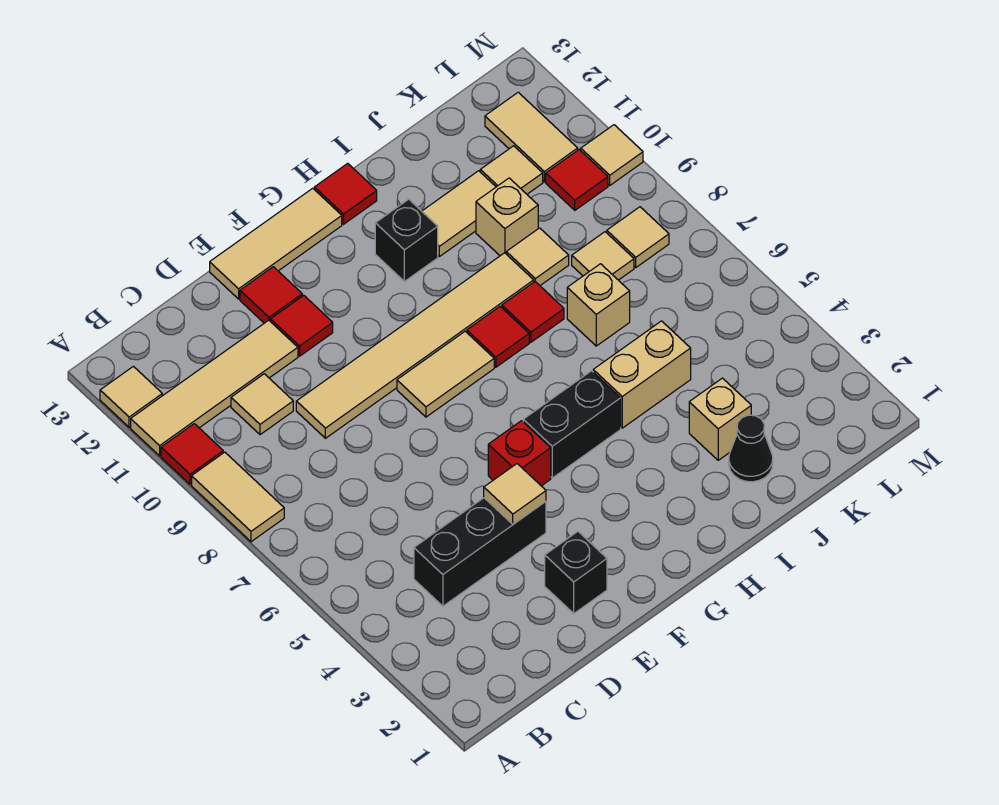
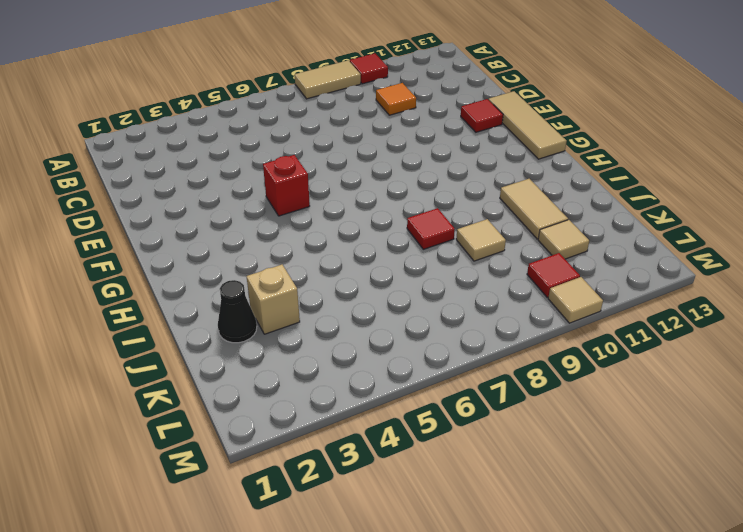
orange tile C10 level 1 -> tan tile C10 level 1
none -> tan tile A11:D11 level 1
none -> tan tile A12 level 1
none -> black brick C4:E4 level 1
none -> tan tile D9:I9 level 1

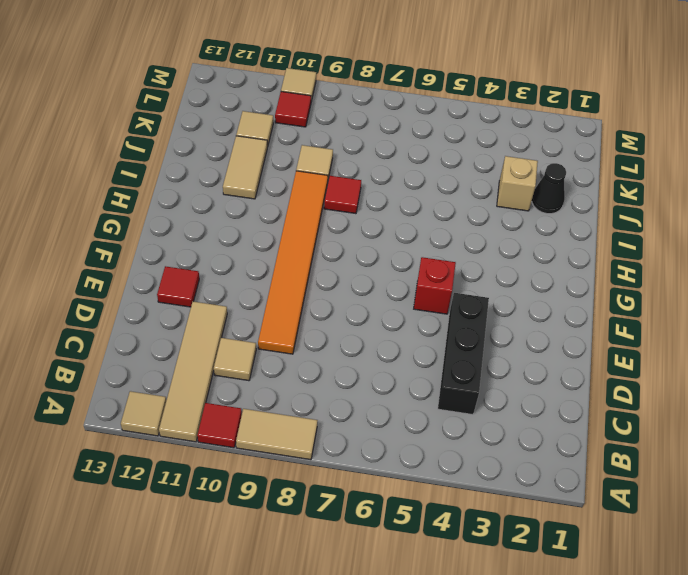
orange tile D9:I9 level 1 -> tan tile D9:I9 level 1
none -> black brick E2 level 1
none -> red tile E11 level 1
none -> tan tile E13:G13 level 1
none -> tan tile F8:G8 level 1

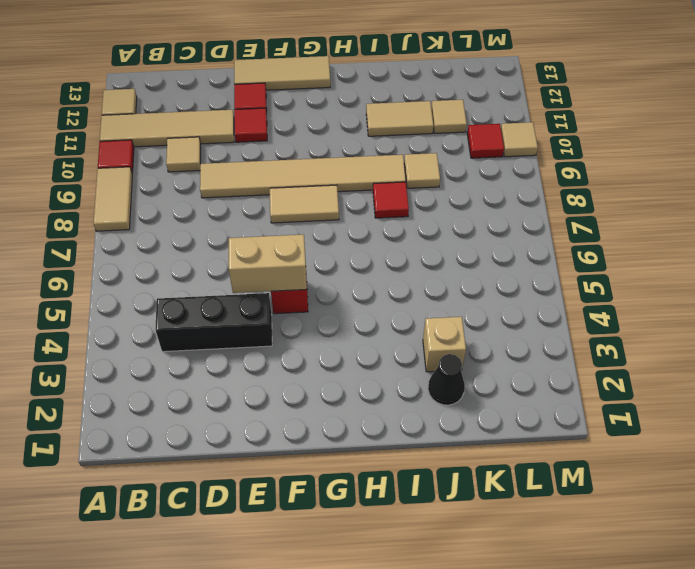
tan brick E5:F5 level 2 -> tan brick I5:J5 level 1
none -> black brick E2 level 1
none -> black brick G5:H5 level 1
none -> red tile H8 level 1
none -> black brick H11 level 1

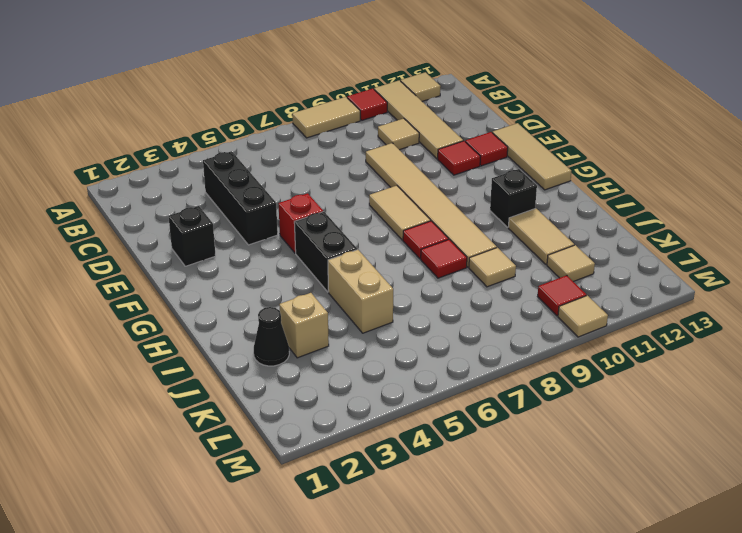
none -> red tile H13 level 1
none -> tan brick J7 level 1
none -> tan brick J10 level 1
none -> tan tile K8 level 1

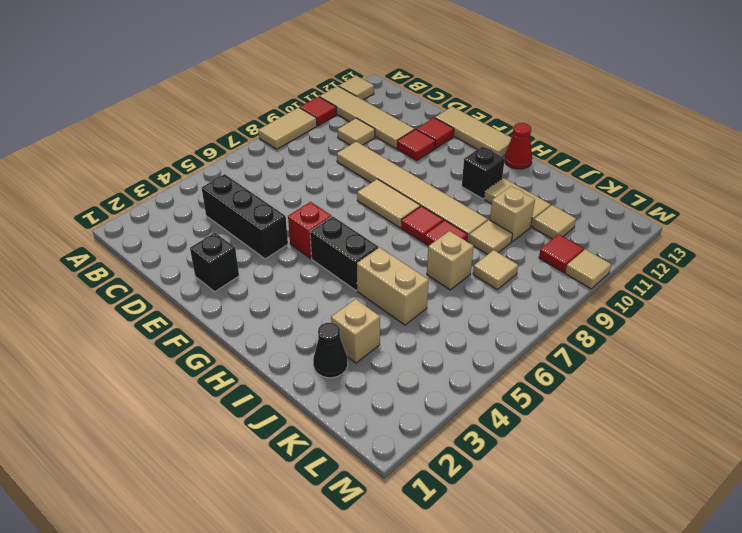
red cone H13 level 1 -> red tile H13 level 1
none -> tan tile L8 level 1
none -> tan tile L11:L12 level 1
none -> tan tile E4 level 2

